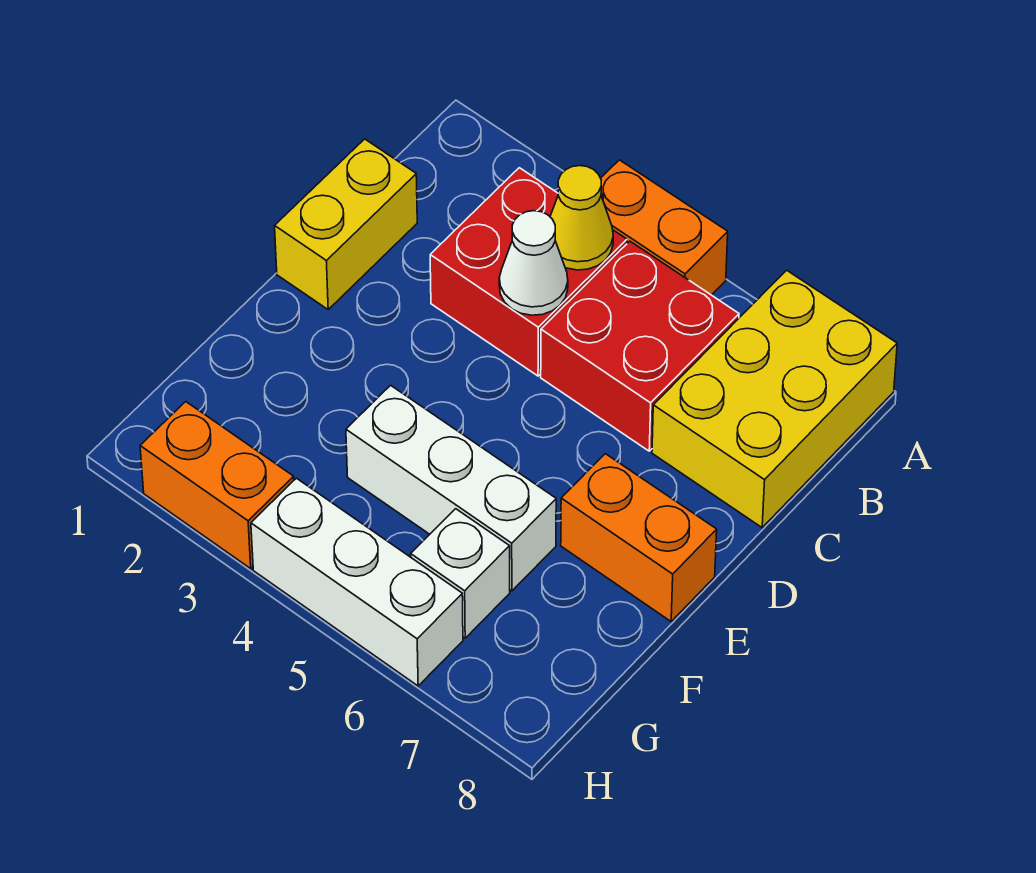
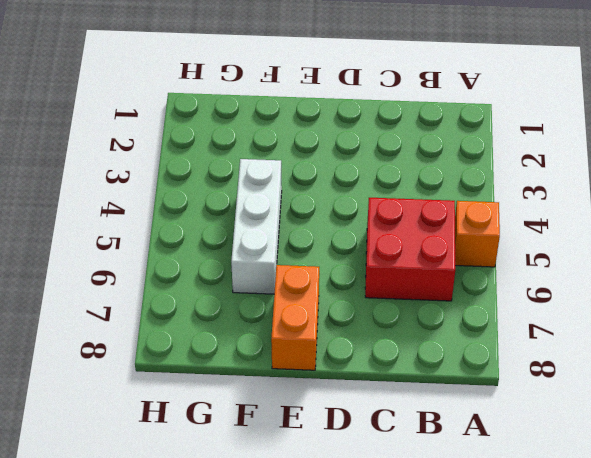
orange brick A5 level 1 -> orange brick A4:A5 level 1
none -> yellow brick A7:C8 level 1
none -> red brick B3:C4 level 1
none -> yellow brick C1:D1 level 1

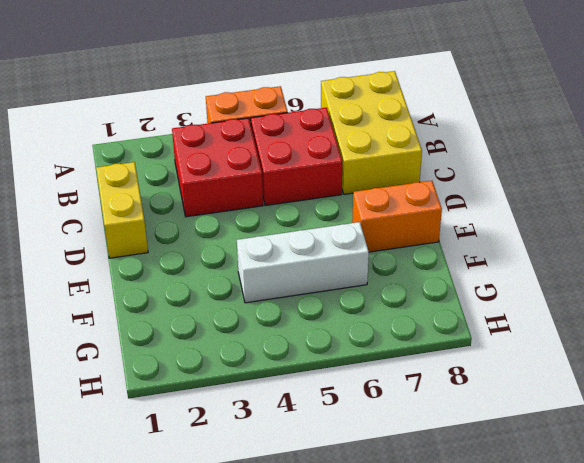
none -> white brick G6 level 1
none -> orange brick H2:H3 level 1
none -> white brick H4:H6 level 1

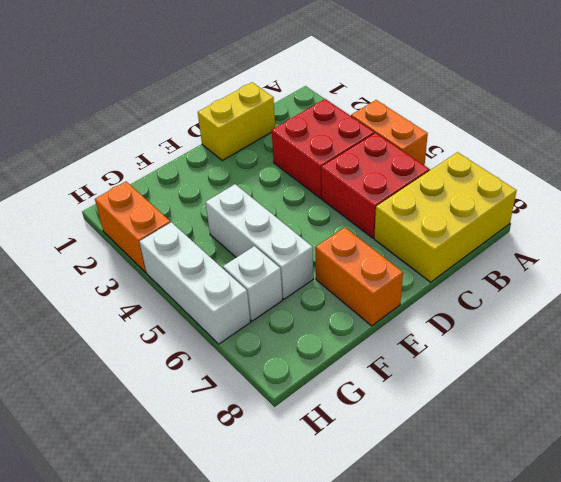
none -> yellow cone B4 level 2
none -> white cone C4 level 2

